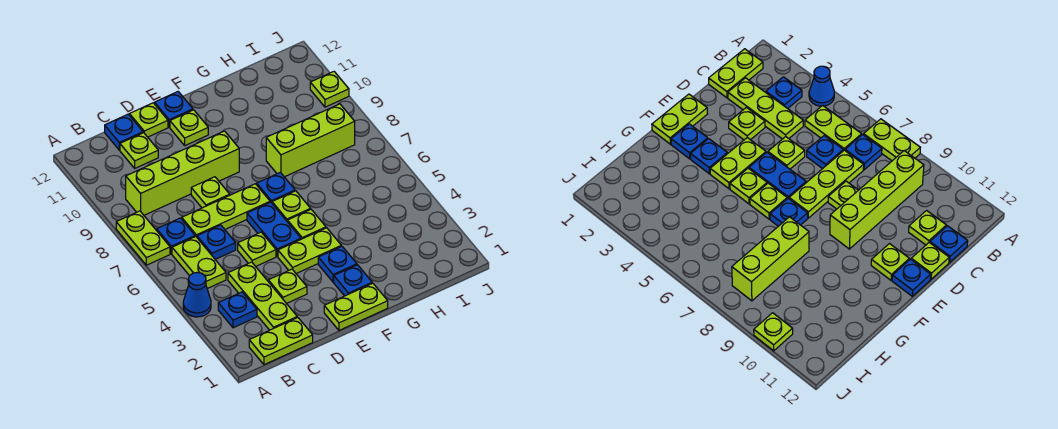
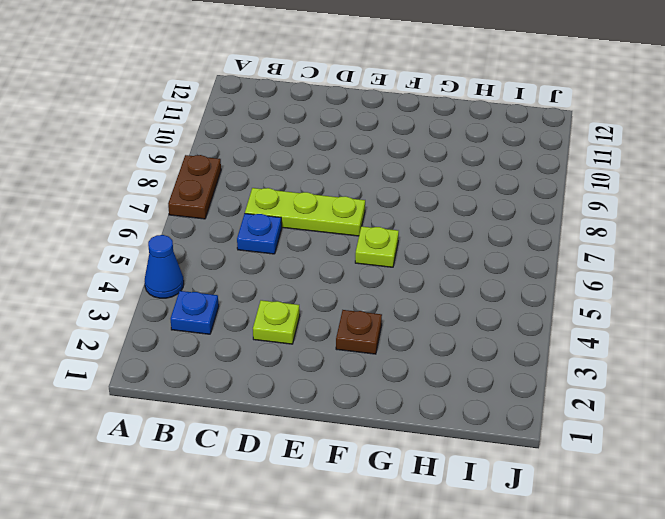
brown plate A7:A8 level 1 -> lime plate A7:A8 level 1
brown plate F3 level 1 -> blue plate F3 level 1
none -> lime plate B1:C1 level 1
none -> lime plate B5:B6 level 1
none -> blue plate B7 level 1

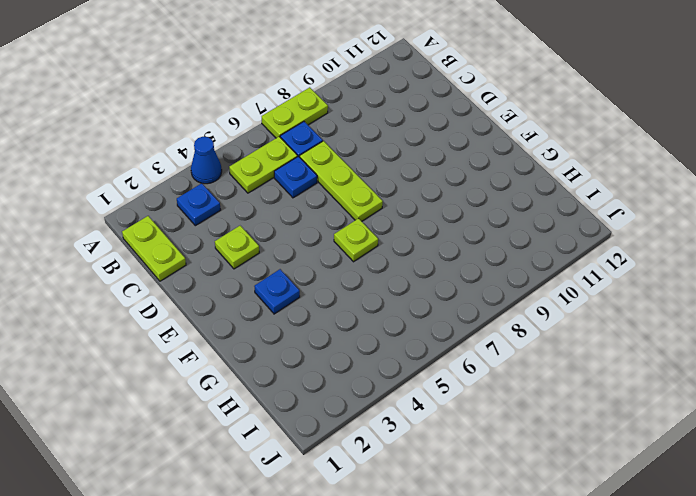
none -> lime brick B9:E9 level 1
none -> lime plate C2:C4 level 1
none -> lime plate C11 level 1

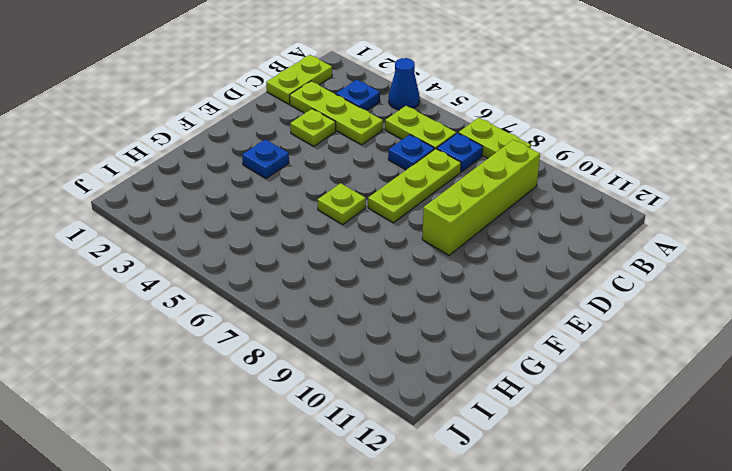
none -> lime plate C11 level 1
none -> blue plate C12 level 1
none -> lime plate D5 level 1

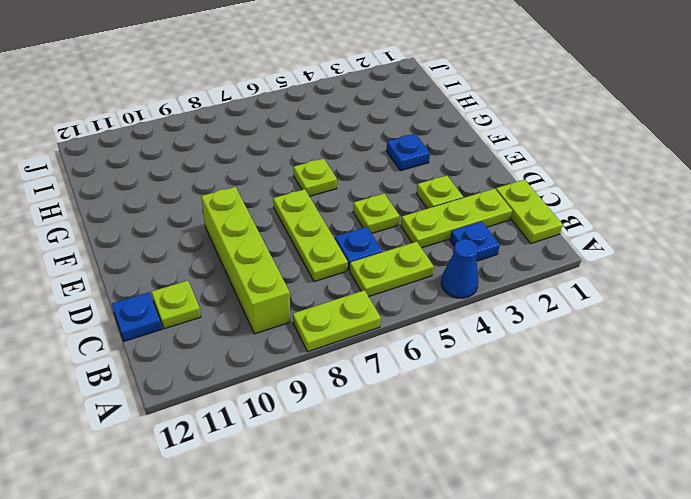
none -> blue plate B7 level 1
none -> lime plate D8 level 1
none -> lime plate D12 level 1

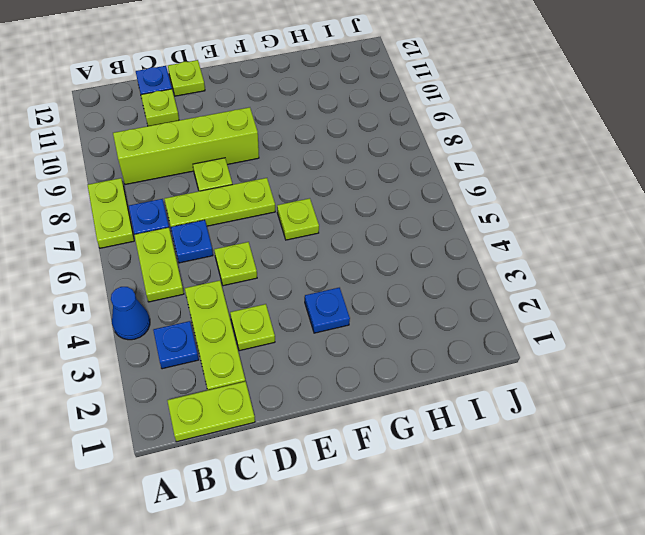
none -> lime plate E1:F1 level 1
none -> lime plate E4:F4 level 1
none -> blue plate E5:E6 level 1

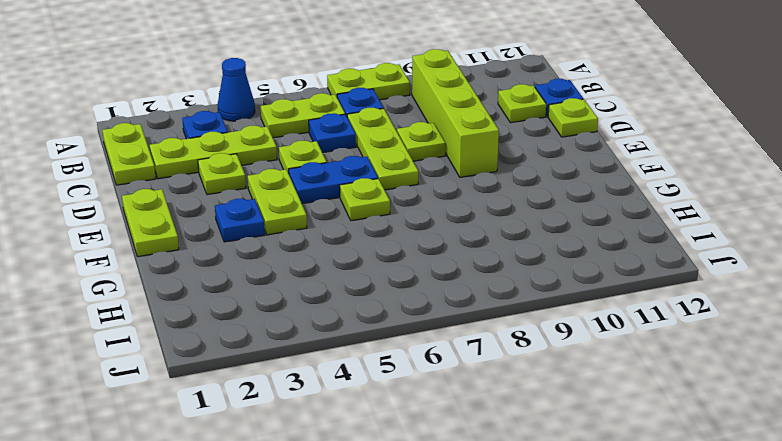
none -> lime plate E11 level 1
none -> blue plate E12 level 1
none -> blue plate F2 level 1

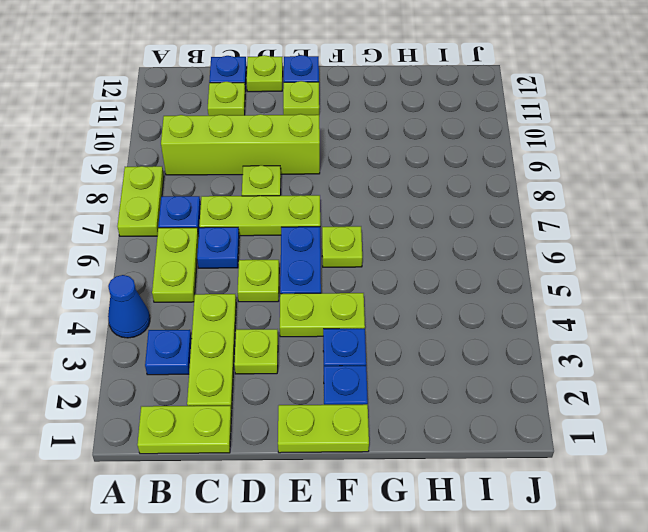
none -> lime plate F5 level 1
none -> blue plate F7 level 1
none -> lime brick G8:I8 level 1

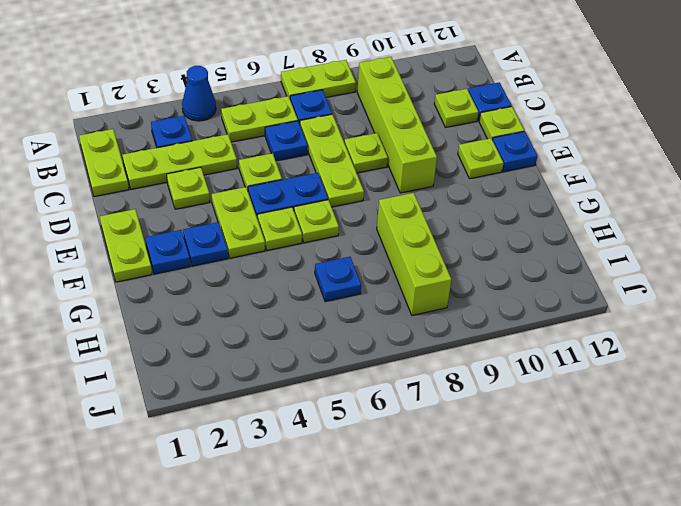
blue plate H6 level 1 -> blue plate F7 level 1
none -> lime plate J10 level 1

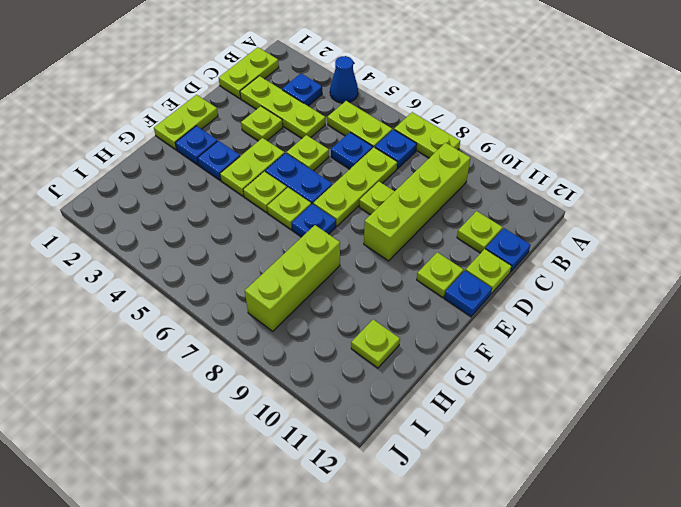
lime plate H11 level 1 -> lime plate J10 level 1

